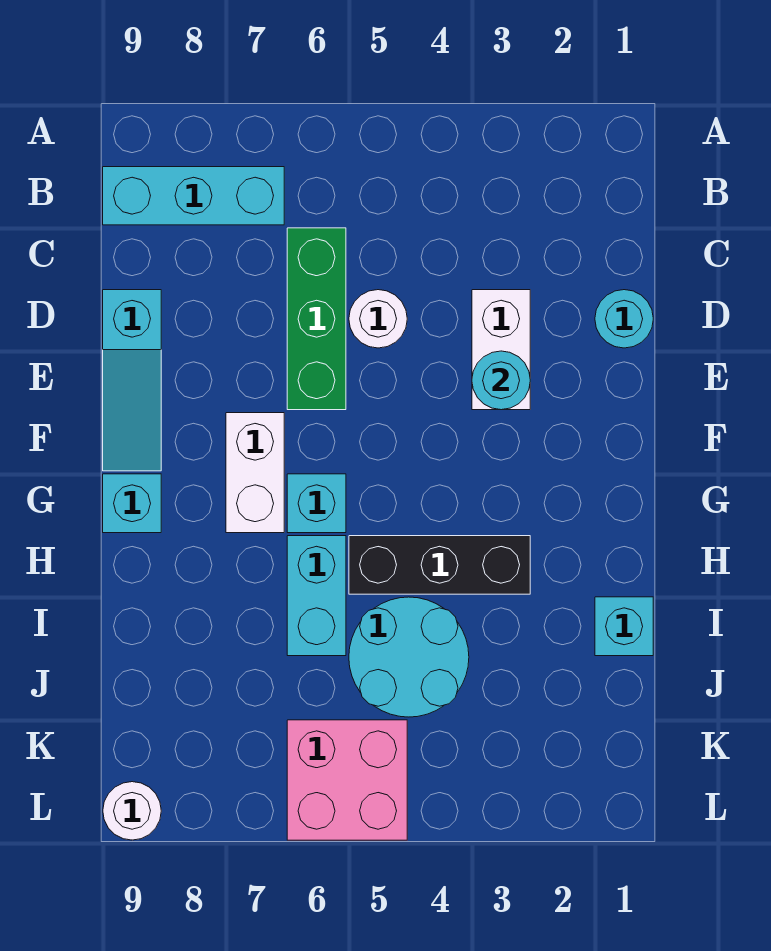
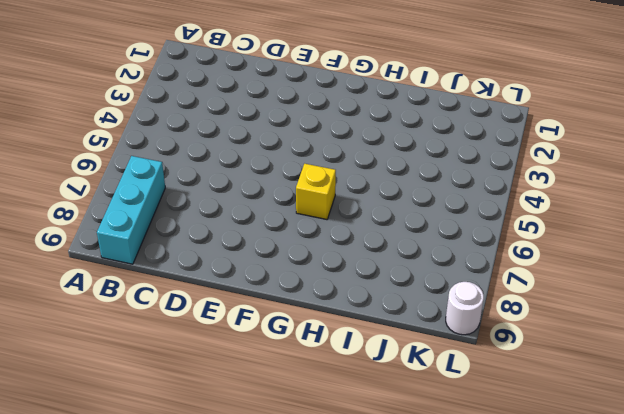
yellow brick G6 level 1 -> cyan brick G6 level 1
none -> green brick C6:E6 level 1
none -> cyan round brick D1 level 1
none -> white brick D3:E3 level 1

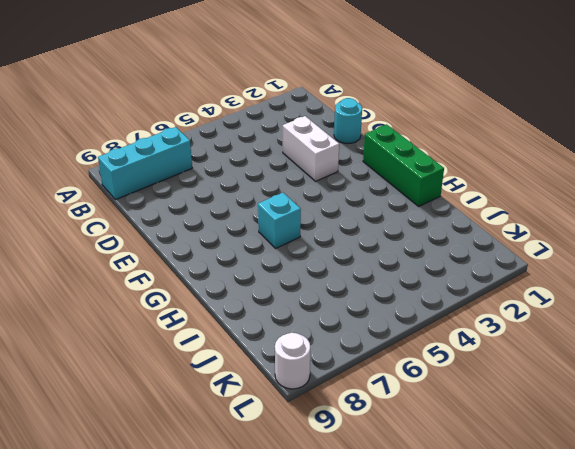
green brick F1:H1 level 1 -> green brick C6:E6 level 1
none -> white round brick D5 level 1
none -> cyan slope D9:F9 level 1 top D
none -> white brick F7:G7 level 1

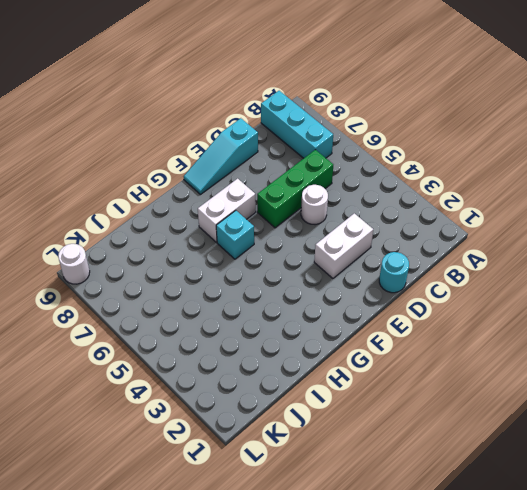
none -> cyan brick G9 level 1
none -> black brick H3:H5 level 1
none -> cyan brick H6:I6 level 1

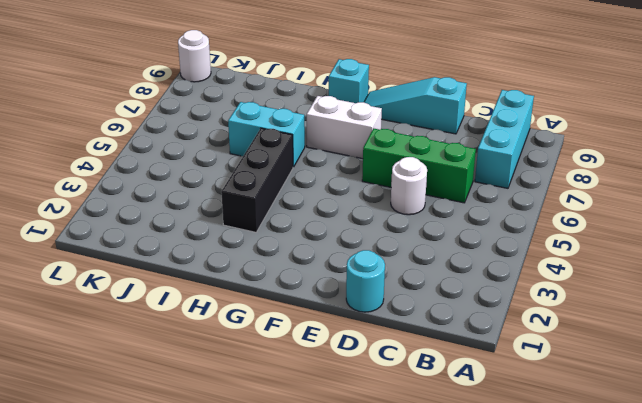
none -> white brick D3:E3 level 1
none -> cyan brick G6 level 1
none -> cyan brick I1 level 1

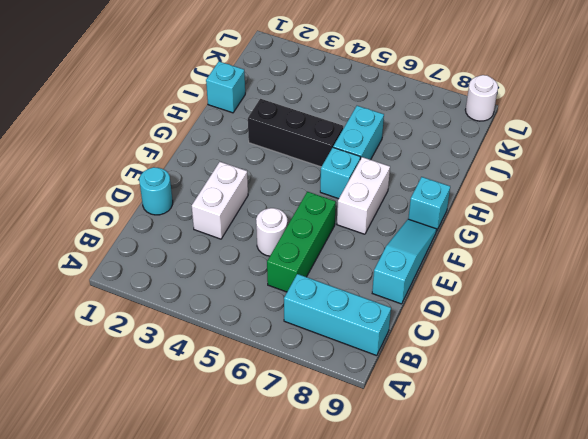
none -> cyan round brick I4:J5 level 1
none -> pink brick K5:L6 level 1
none -> cyan round brick E3 level 2

